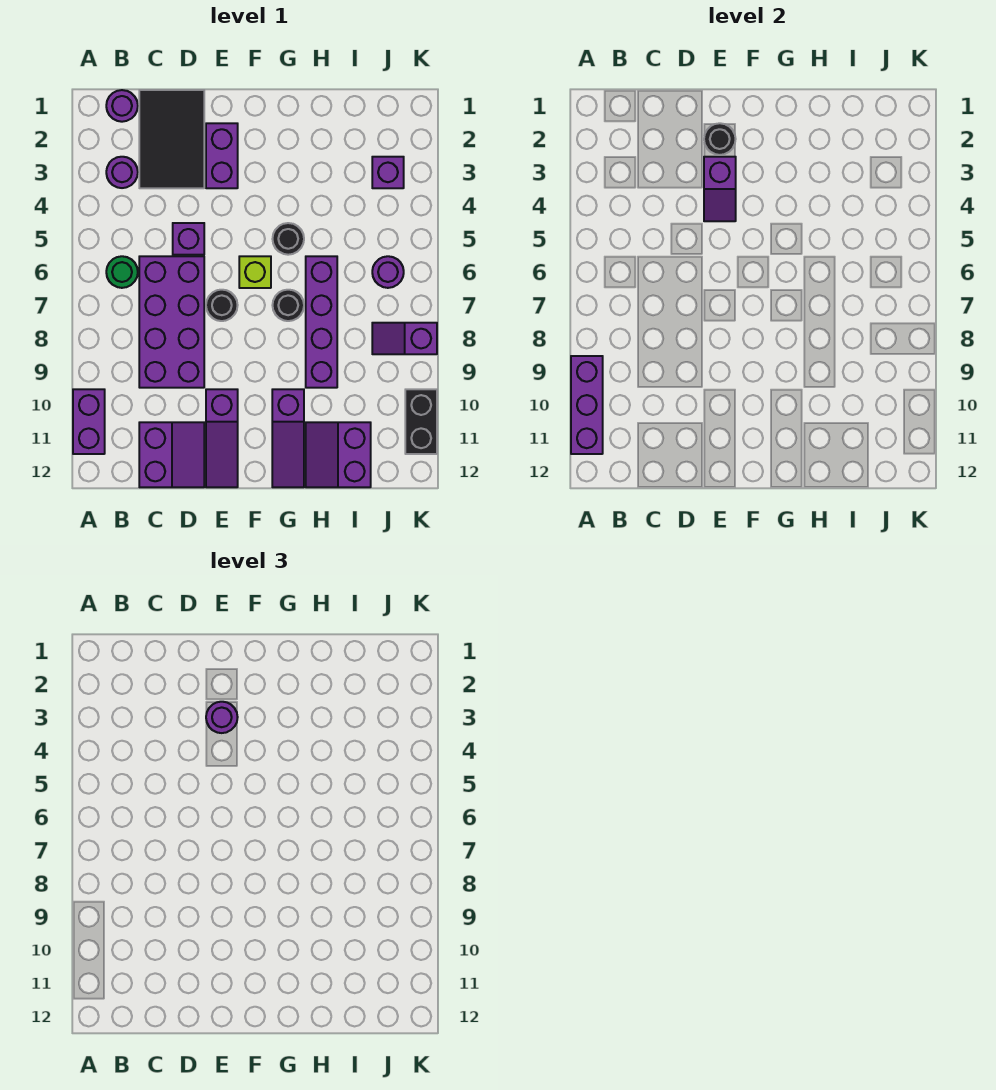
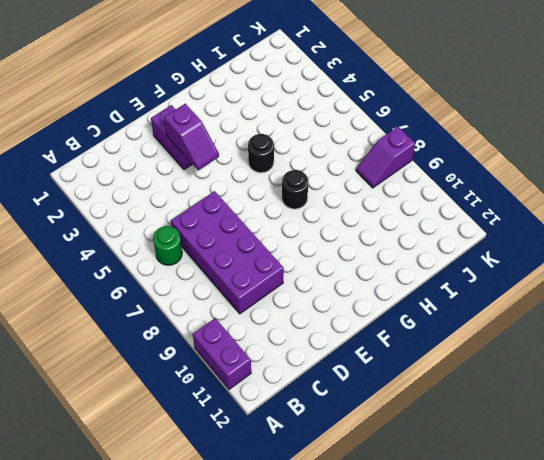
none -> purple round brick B1 level 1
none -> purple round brick B3 level 1
none -> black tile C1:D3 level 1

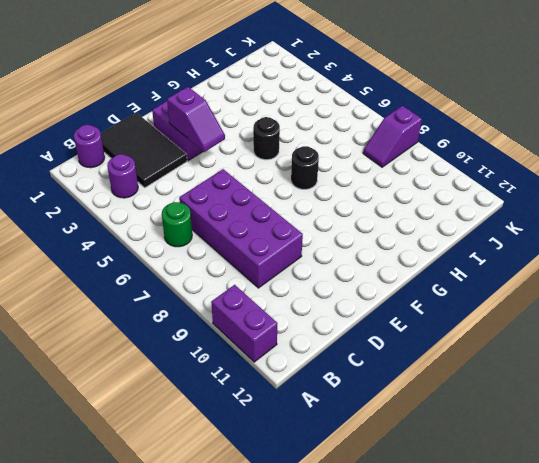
none -> purple slope C11:D12 level 1 top C
none -> purple brick D5 level 1
none -> black round brick E7 level 1

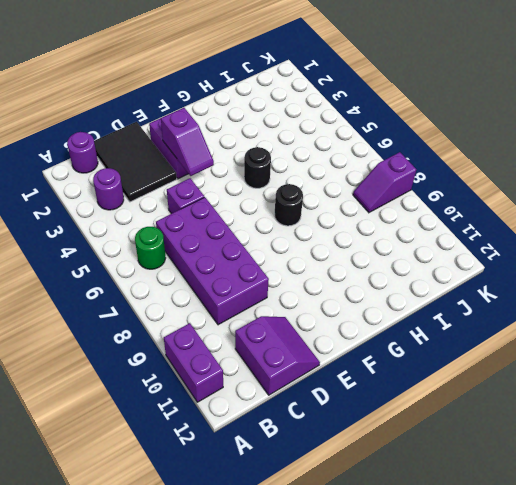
none -> black round brick E7 level 1
none -> purple slope E10:E12 level 1 top 10
none -> lime brick F6 level 1

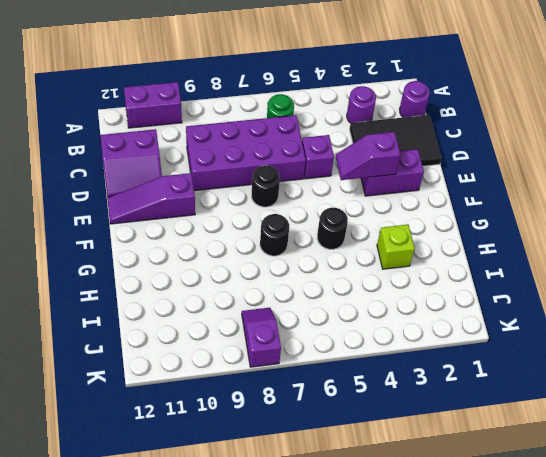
lime brick H3 level 1 -> lime brick F6 level 1
none -> purple slope G10:G12 level 1 top 10
none -> purple brick H6:H9 level 1
none -> purple slope H11:I12 level 1 top I

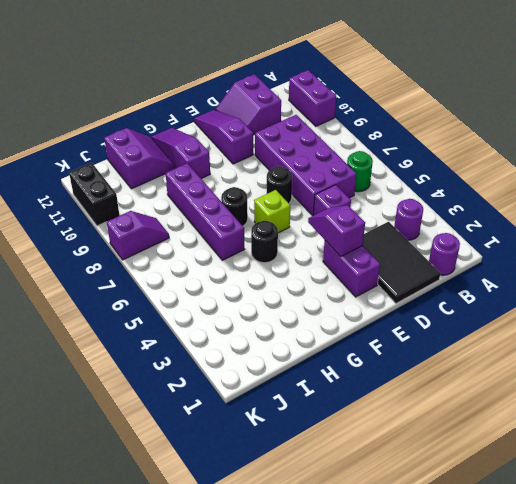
none -> purple brick J3 level 1
none -> purple round brick J6 level 1
none -> purple brick A9:A11 level 2

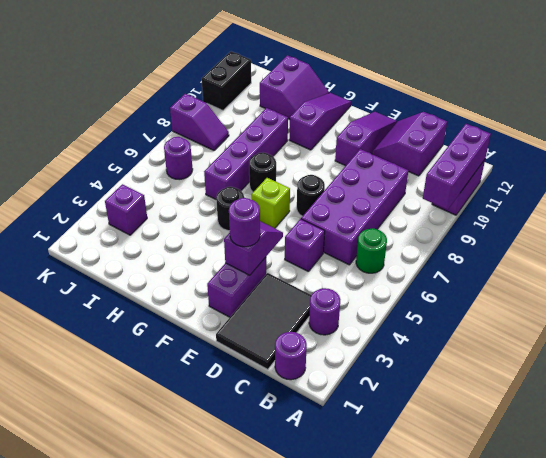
none -> black round brick E2 level 2

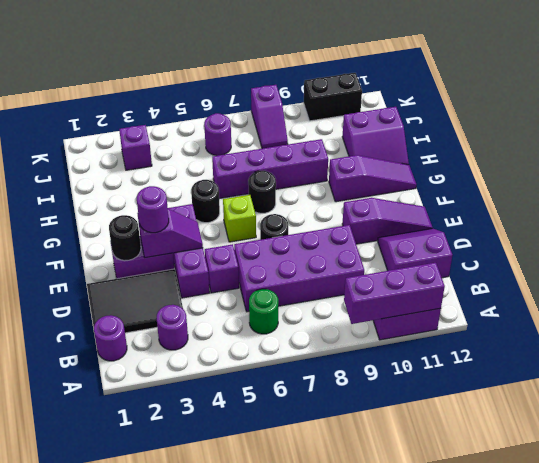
purple brick D4:F4 level 1 -> none

